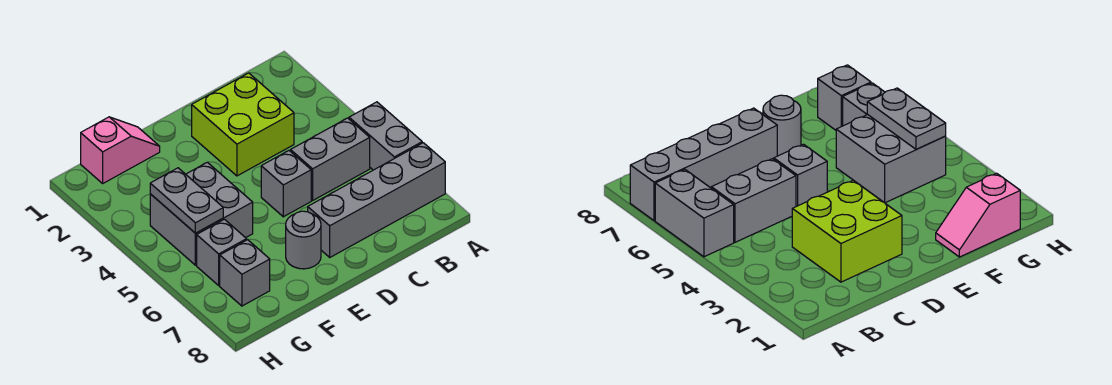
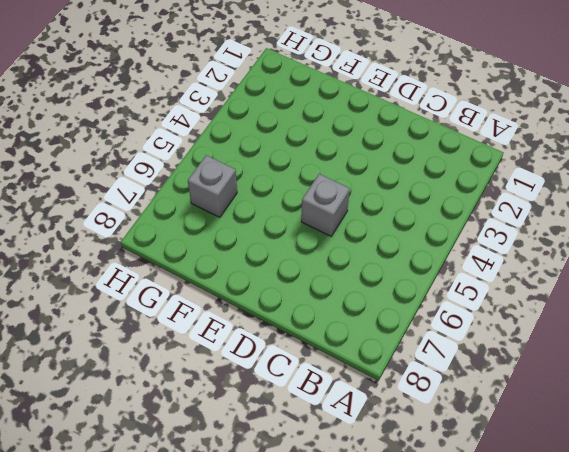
none -> grey brick A5:A6 level 1
none -> grey brick A7:D7 level 1

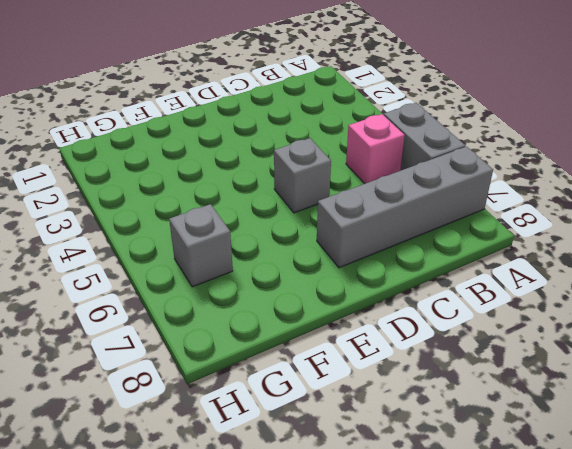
pink brick B5 level 1 -> grey brick B5:C5 level 1
none -> lime brick C2:D3 level 1
none -> grey round brick E7 level 1

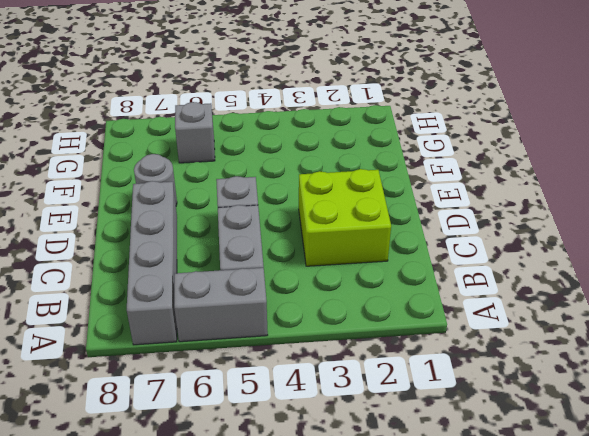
none -> pink slope F1:G1 level 1 top G
none -> grey brick F4:G5 level 1

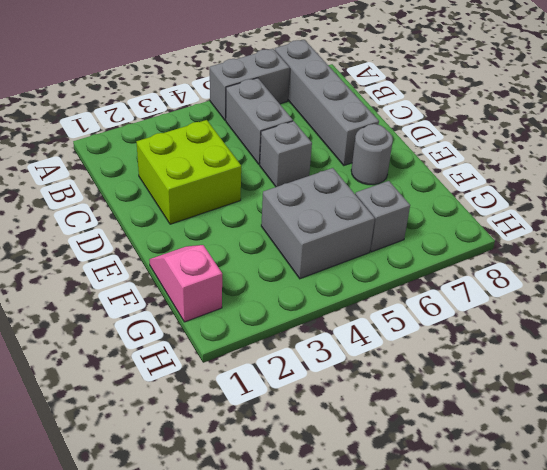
none -> grey brick G7 level 1
none -> grey plate G4:G5 level 2

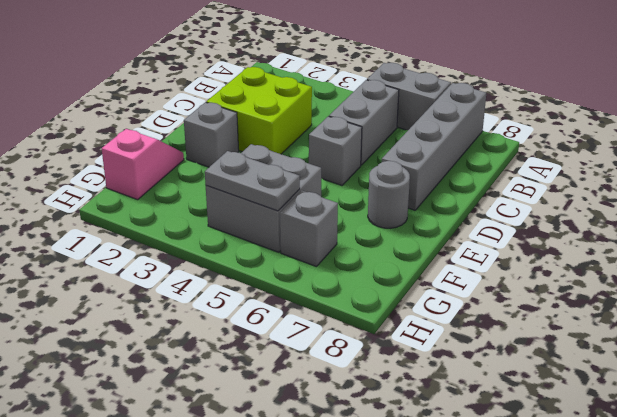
grey brick E2 level 1 -> grey brick G7 level 1

